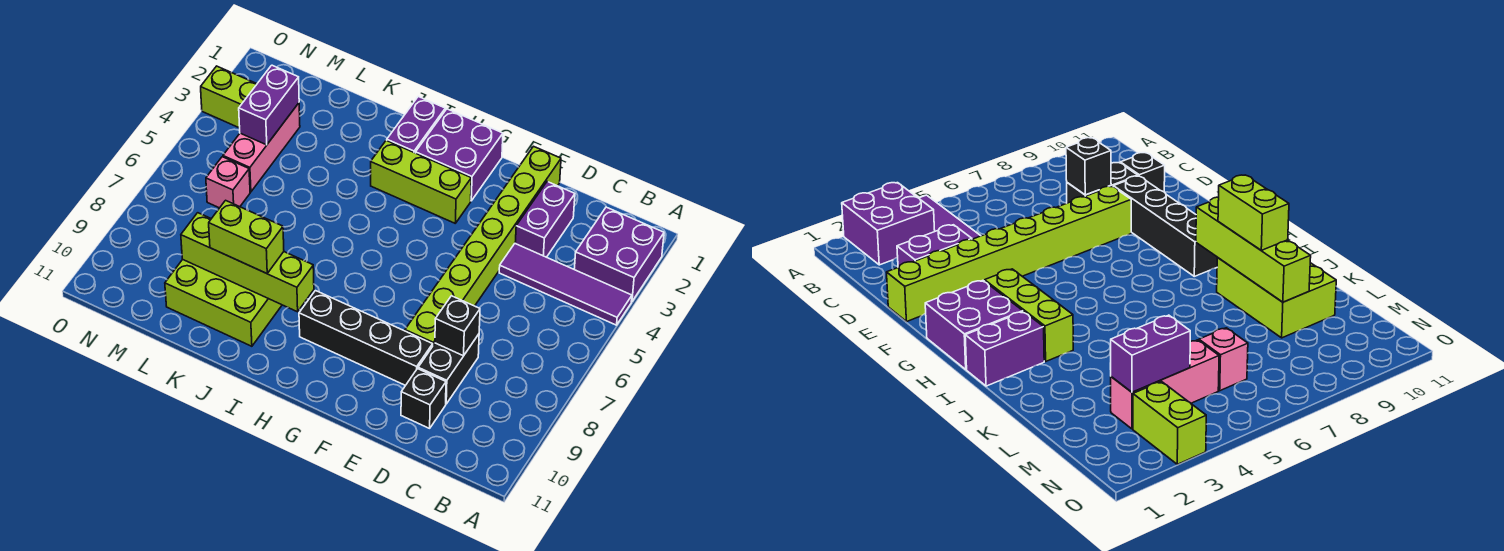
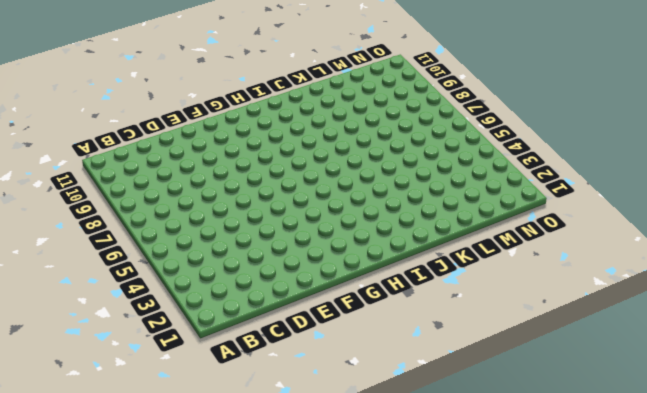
none -> purple brick A2:B3 level 1
none -> purple tile A4:D4 level 1
none -> purple brick D2:D3 level 1

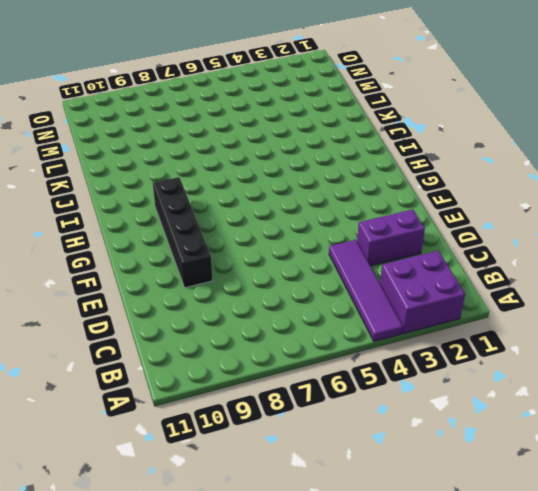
none -> black brick D8:D9 level 1
none -> black brick D10 level 1
none -> lime brick E1:E8 level 1

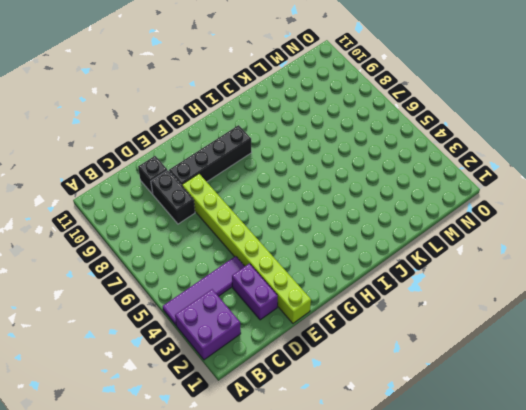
none -> purple brick G1:H2 level 1
none -> lime brick G3:I3 level 1
none -> purple brick I1:I2 level 1

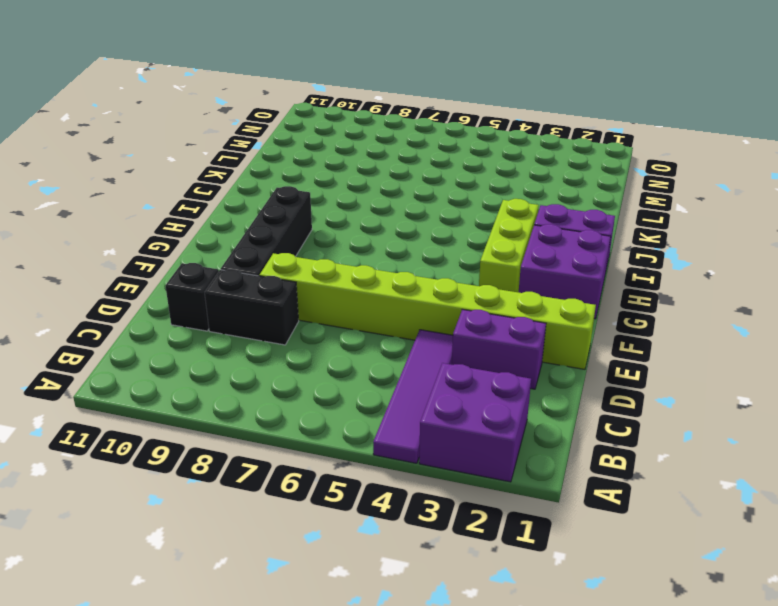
none -> lime brick J9:L10 level 1
none -> pink brick M3:M5 level 1
none -> pink brick M6 level 1

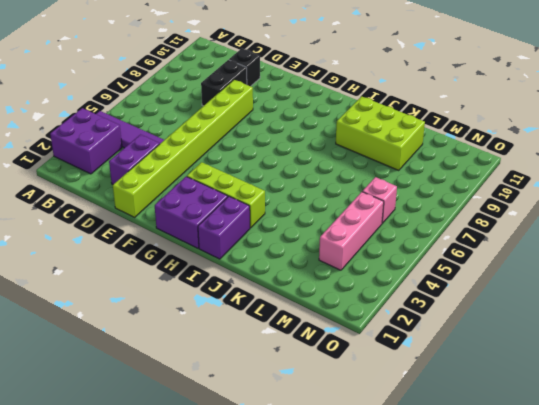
none -> black brick E9:H9 level 1
none -> lime brick N3:O3 level 1
none -> black brick D8 level 2

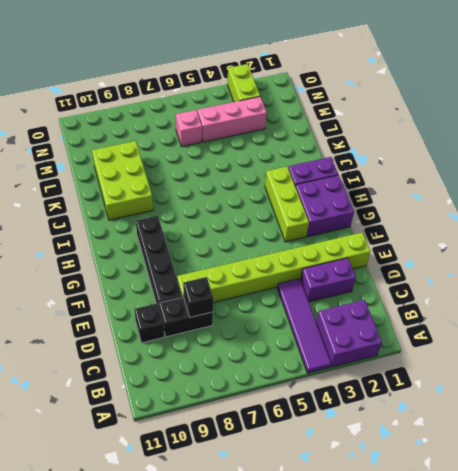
none -> lime brick I9:L9 level 2
none -> purple brick M3:M4 level 2
none -> lime brick J9:K9 level 3

